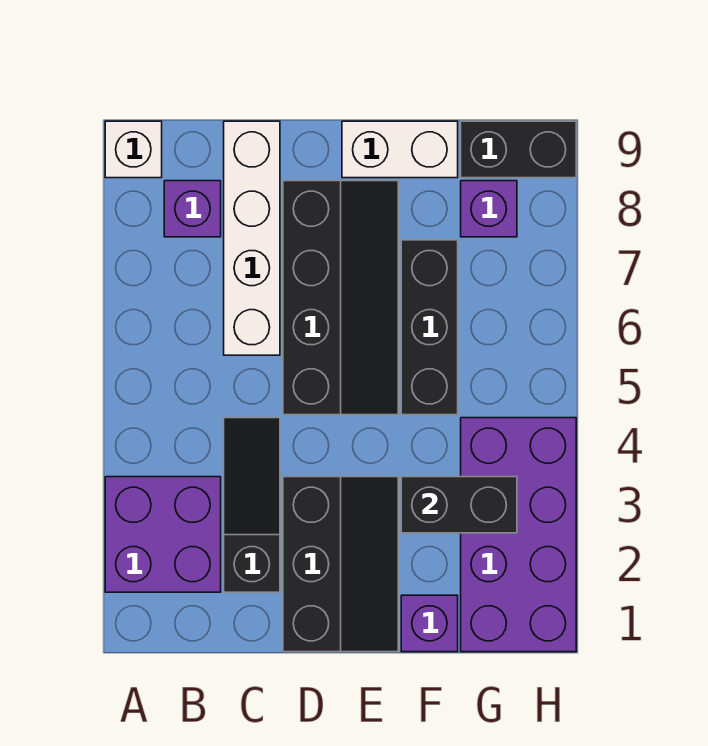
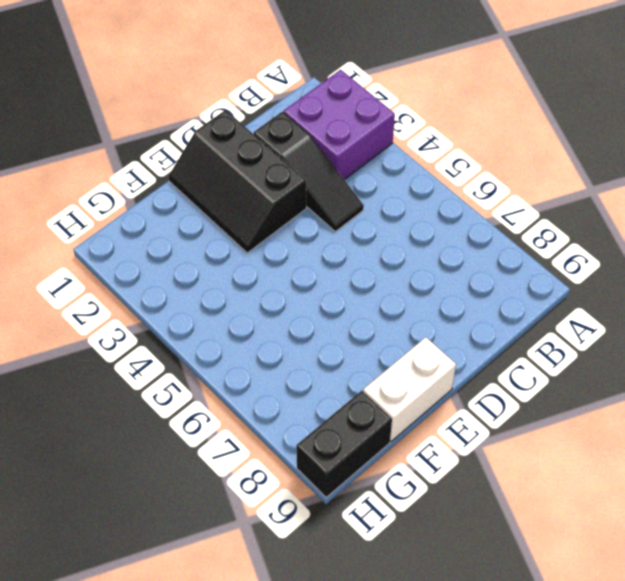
none -> white brick A9 level 1
none -> purple brick B8 level 1
none -> white brick C6:C9 level 1

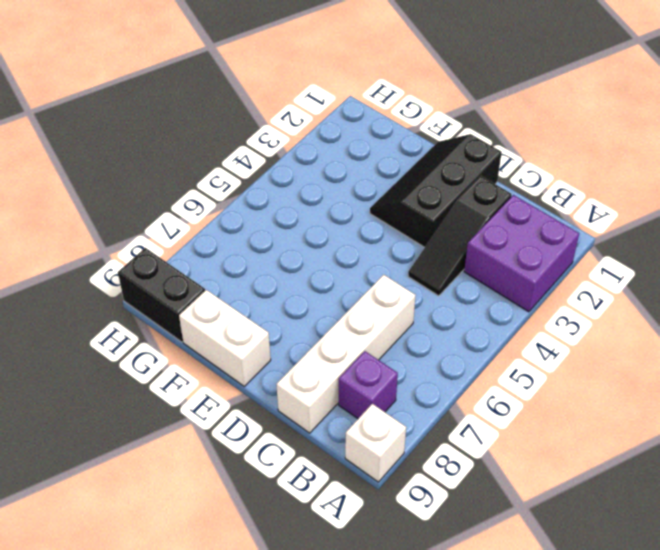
none -> black slope D5:E8 level 1 top D
none -> purple brick F1 level 1
none -> black brick F5:F7 level 1

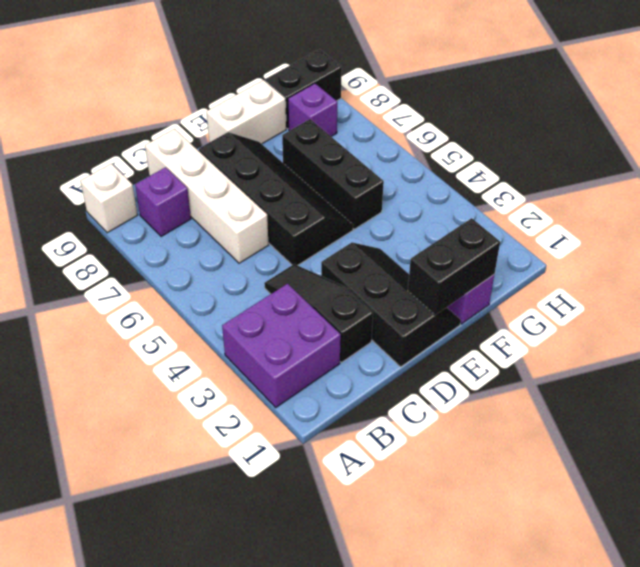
black brick E1:F1 level 2 -> black brick F3:G3 level 2
none -> purple brick G1:H4 level 1

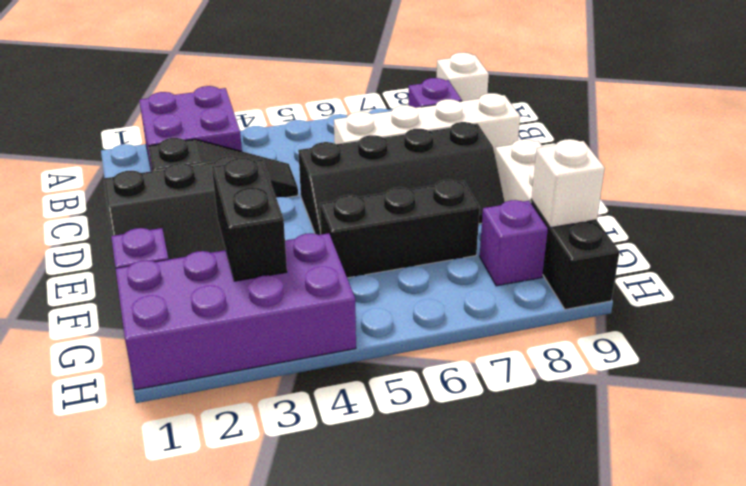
white brick G9 level 2 -> none

